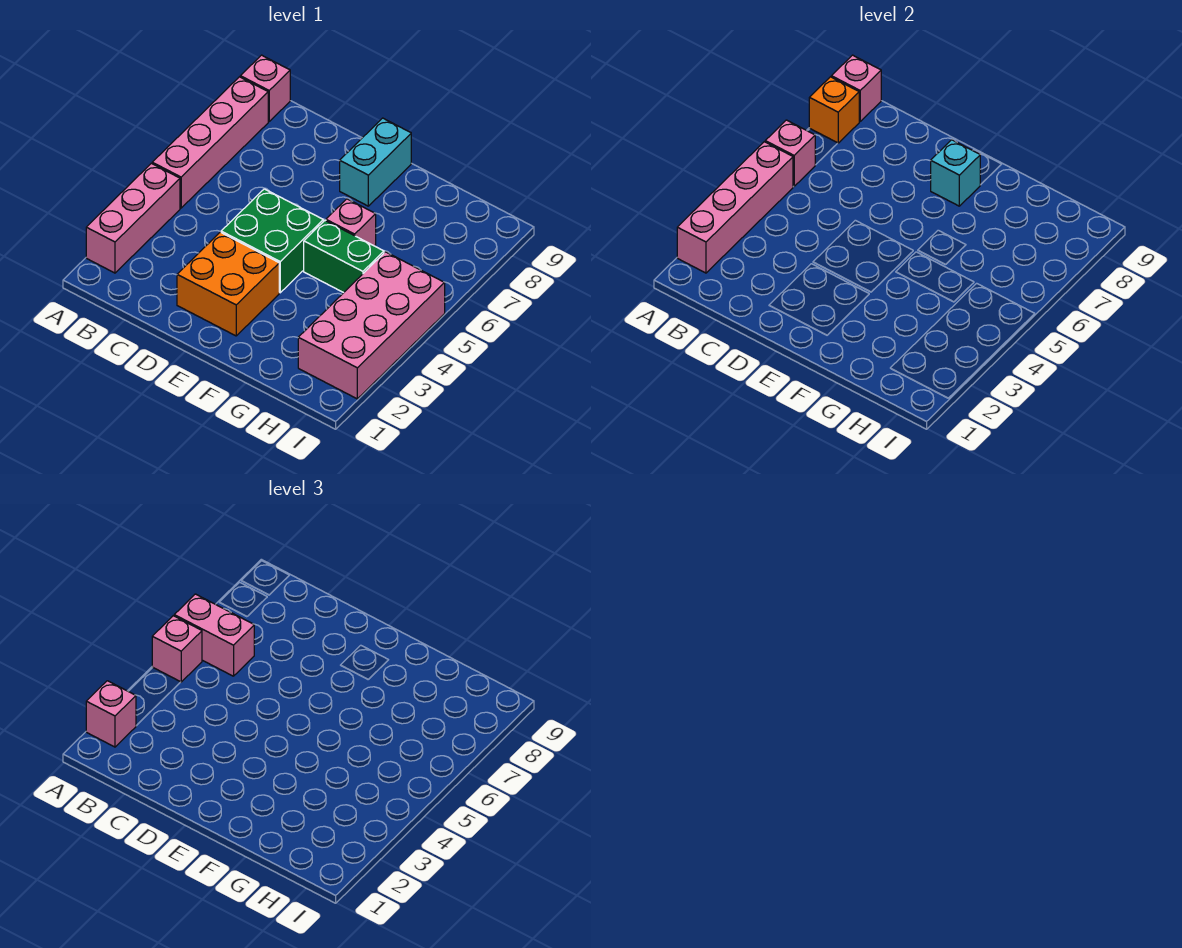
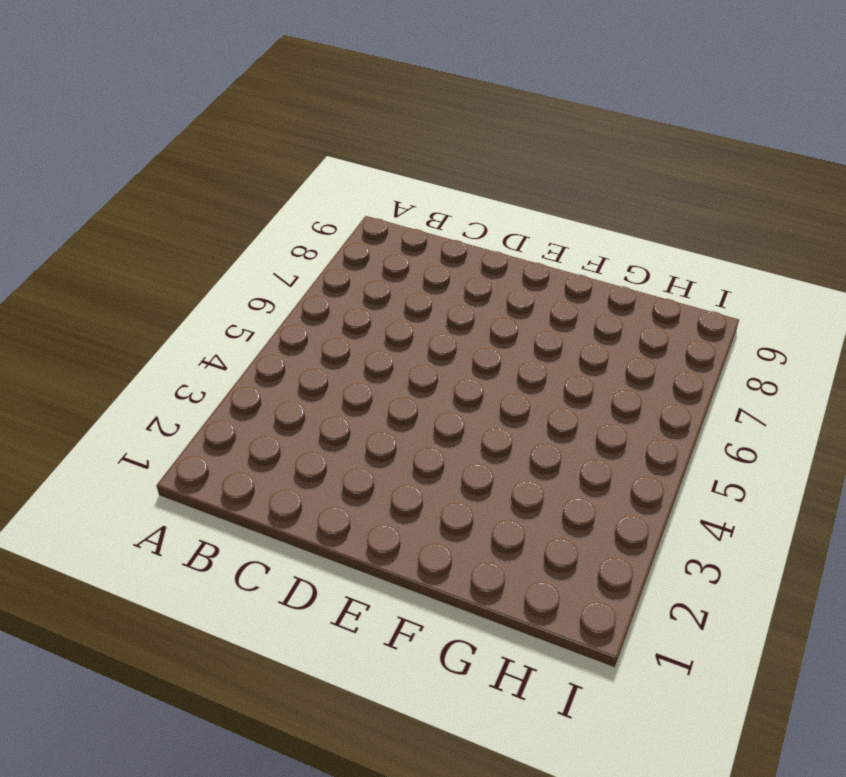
none -> pink brick A2:A4 level 1
none -> pink brick A5:A8 level 1
none -> pink brick A9 level 1

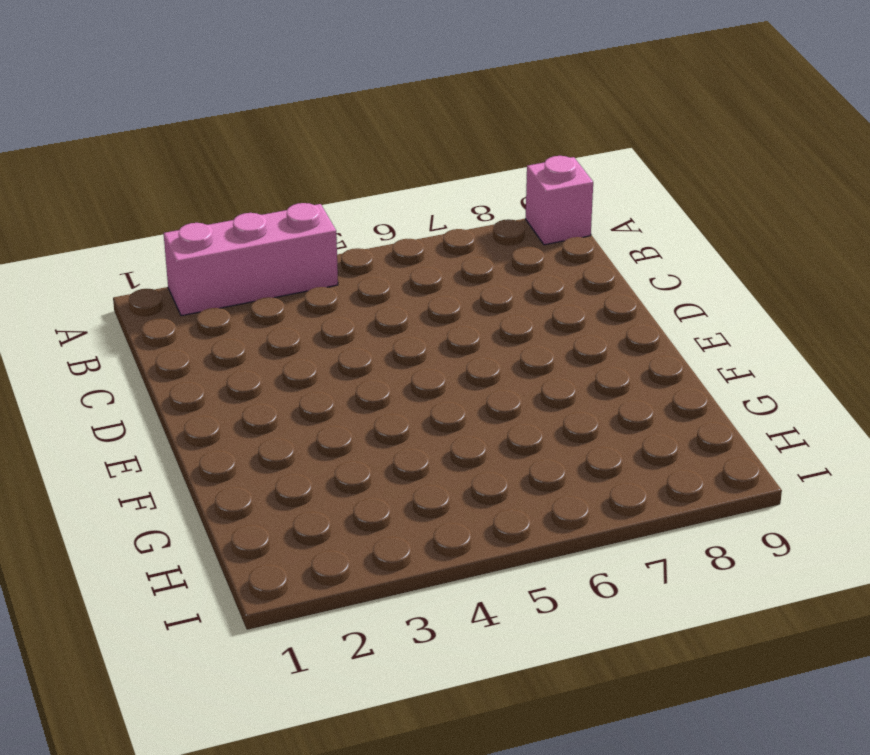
none -> pink brick A5:A8 level 1
none -> orange brick D2:E3 level 1
none -> green brick D4:E5 level 1

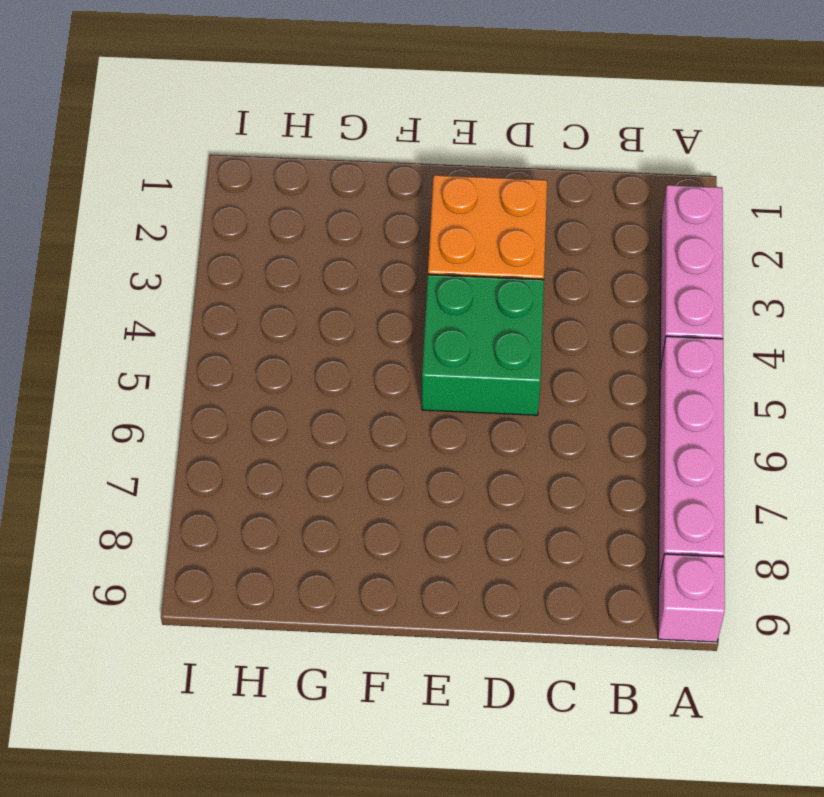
none -> cyan brick E8:E9 level 1
none -> green brick F5:G5 level 1
none -> pink brick F6 level 1

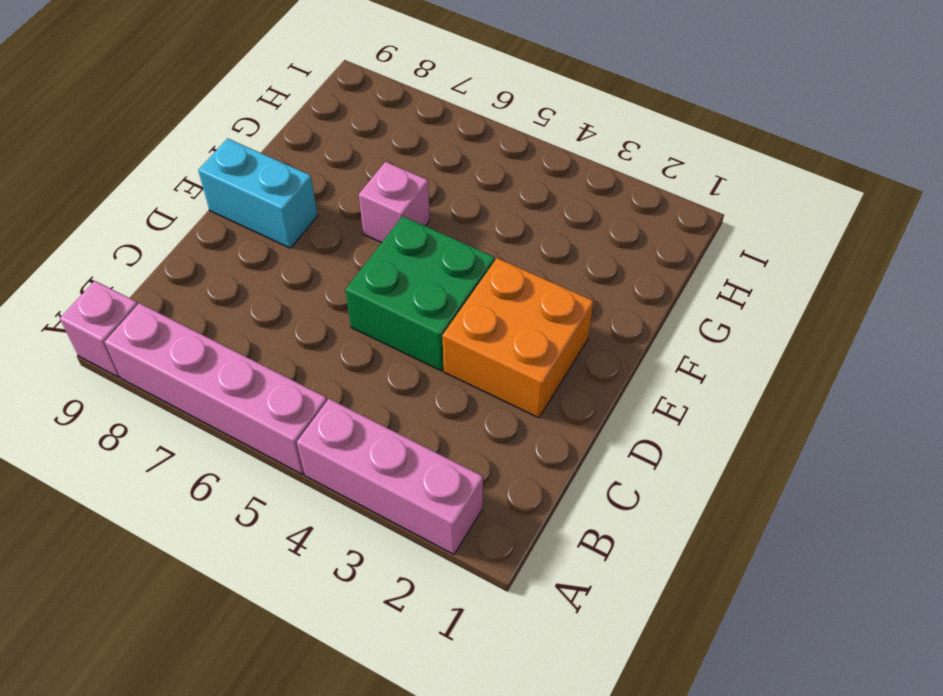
none -> green brick F5:G5 level 1
none -> pink brick H2:I5 level 1
none -> pink brick A2:A5 level 2

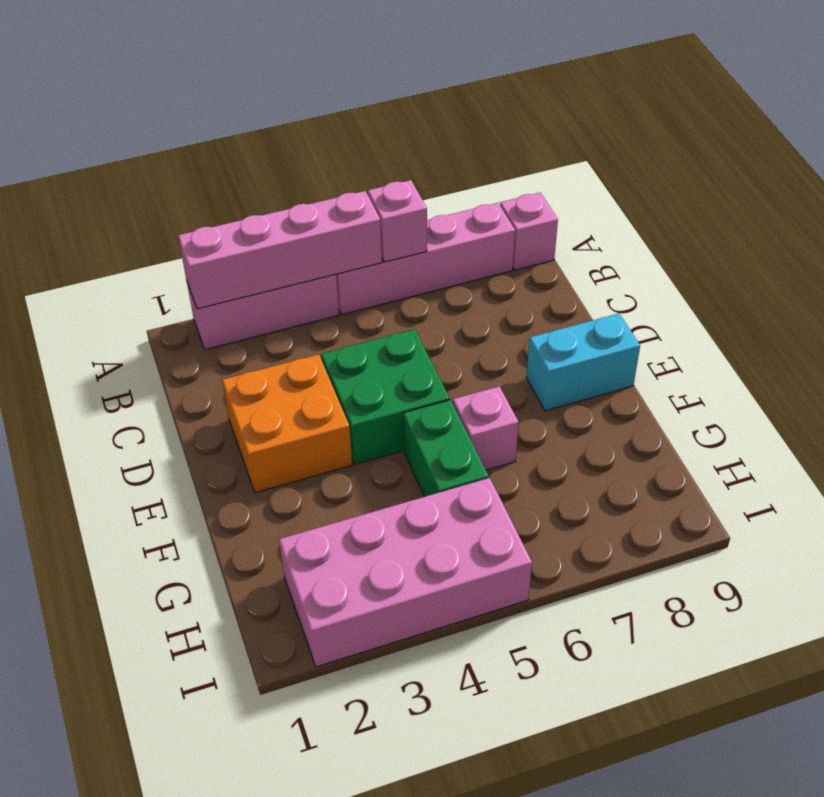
none -> orange brick A8 level 2
none -> pink brick A9 level 2
none -> cyan brick E8 level 2

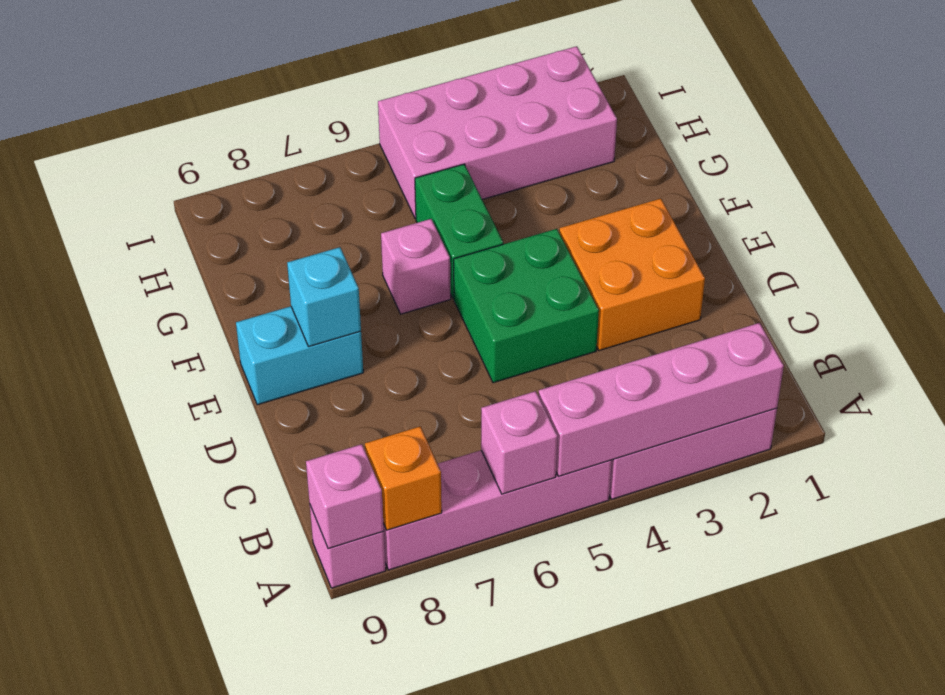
none -> pink brick A2 level 3
none -> pink brick A5 level 3
none -> pink brick A6:B6 level 3

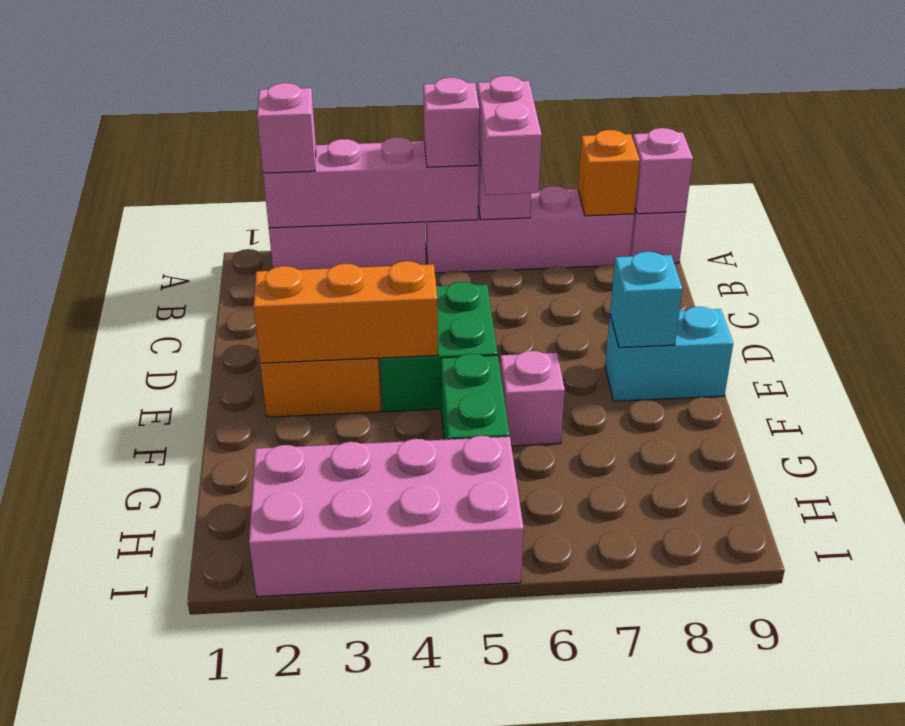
orange brick E2:E4 level 2 -> none

